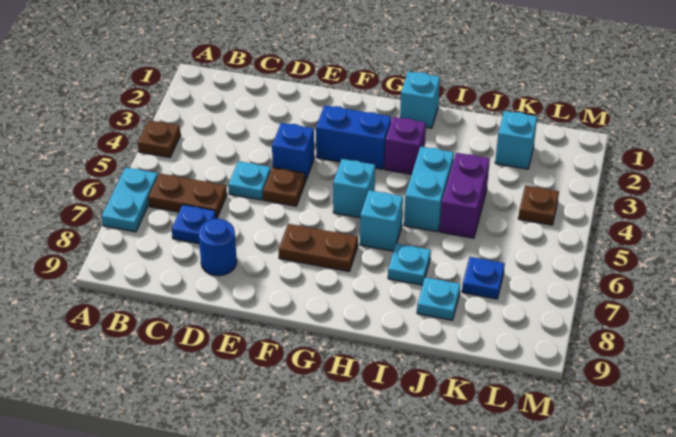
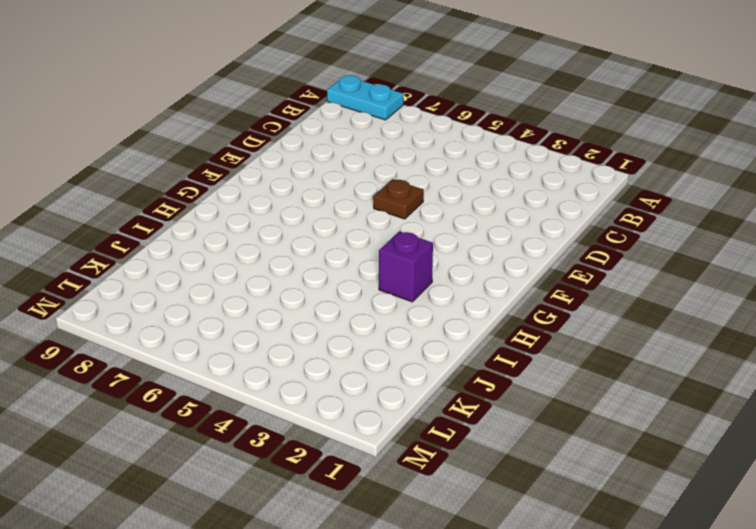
cyan plate A8:A9 level 1 -> cyan plate A6:A7 level 1
none -> brown plate A4 level 1
none -> brown plate B6:C6 level 1
none -> blue plate C7 level 1

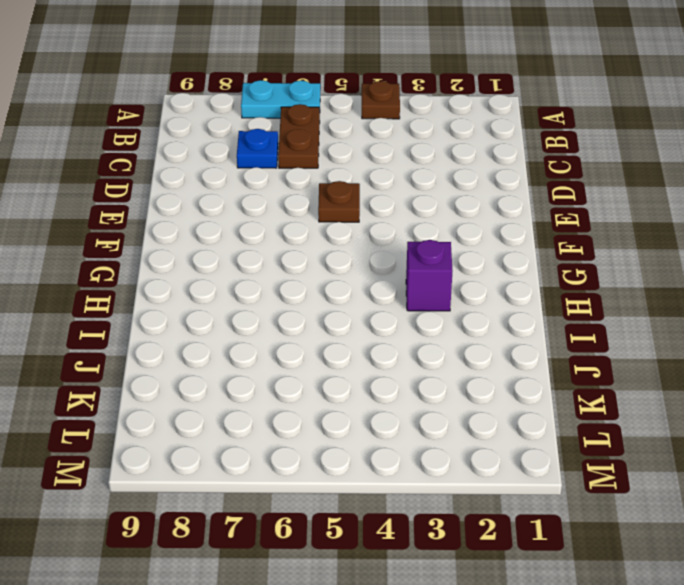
none -> cyan plate D5 level 1
none -> blue round brick D8 level 1
none -> blue brick E4 level 1

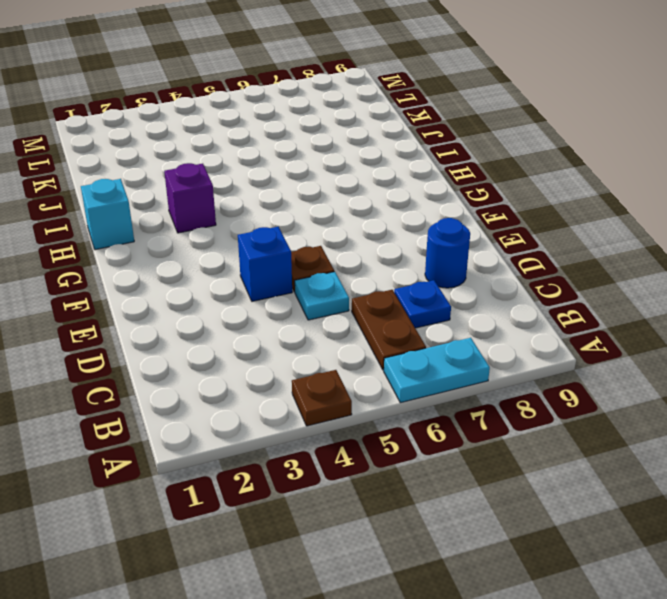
none -> blue brick F3:G3 level 1
none -> brown plate F7:G7 level 1
none -> cyan brick G5 level 1

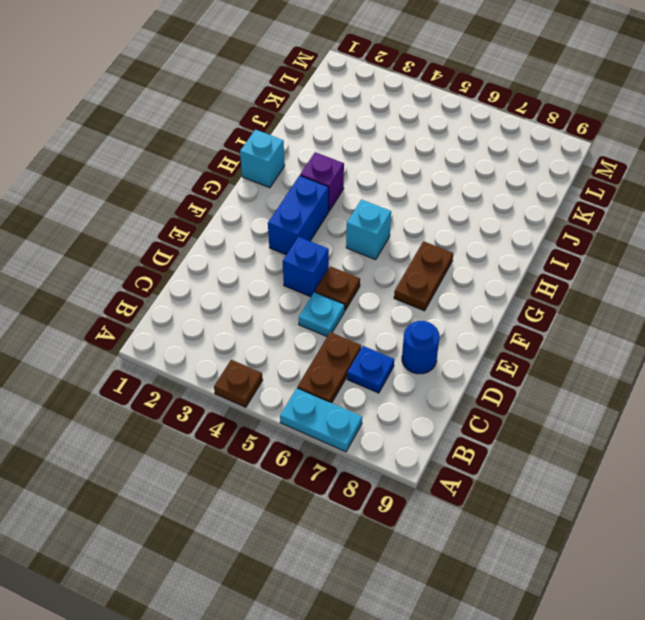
none -> cyan brick H6 level 1
none -> cyan brick I4:I5 level 1
none -> cyan plate I7 level 1

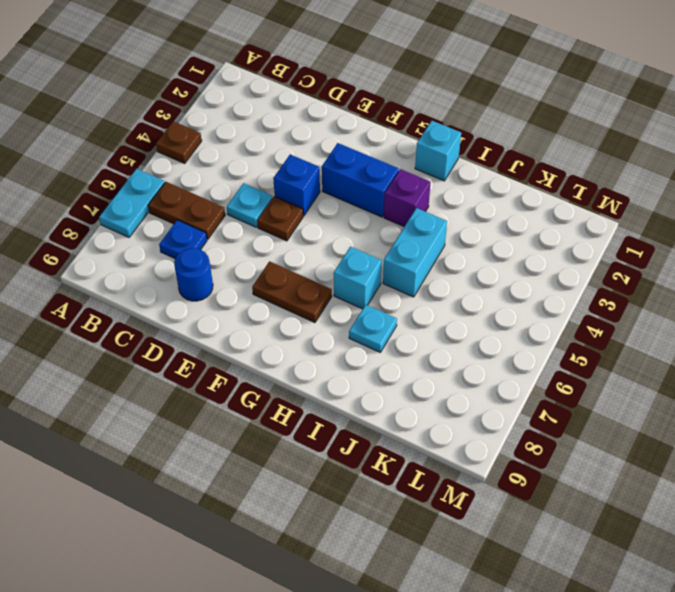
none -> cyan brick G5 level 1
none -> purple brick J4:J5 level 1
none -> cyan plate J8 level 1

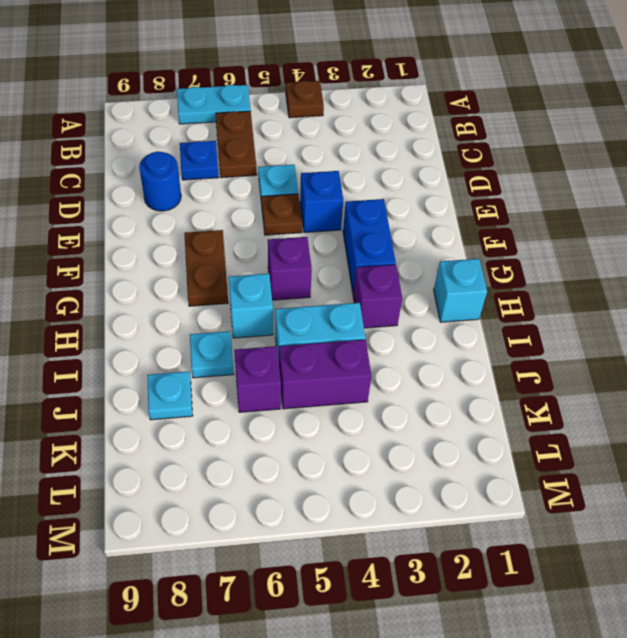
purple brick G5 level 1 -> cyan brick G5 level 1
purple brick J6 level 1 -> none
none -> cyan brick K2 level 1
none -> blue plate K7 level 1
none -> brown plate L4 level 1

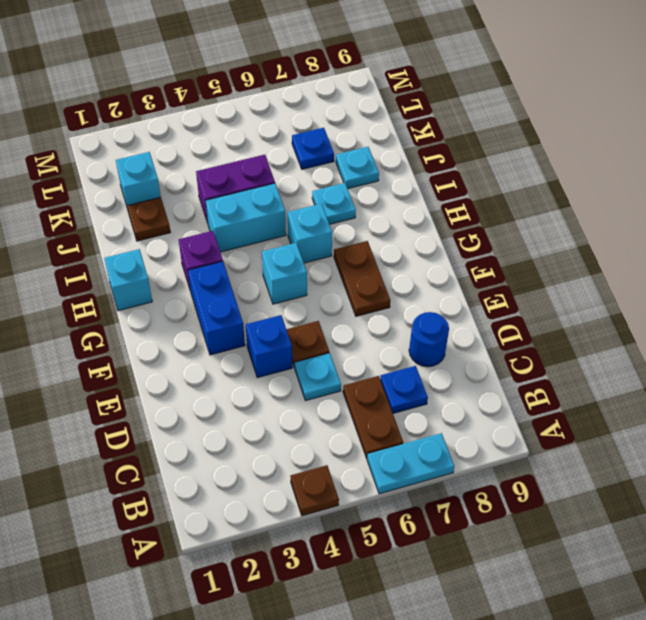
brown plate J2 level 1 -> brown plate L4 level 1

